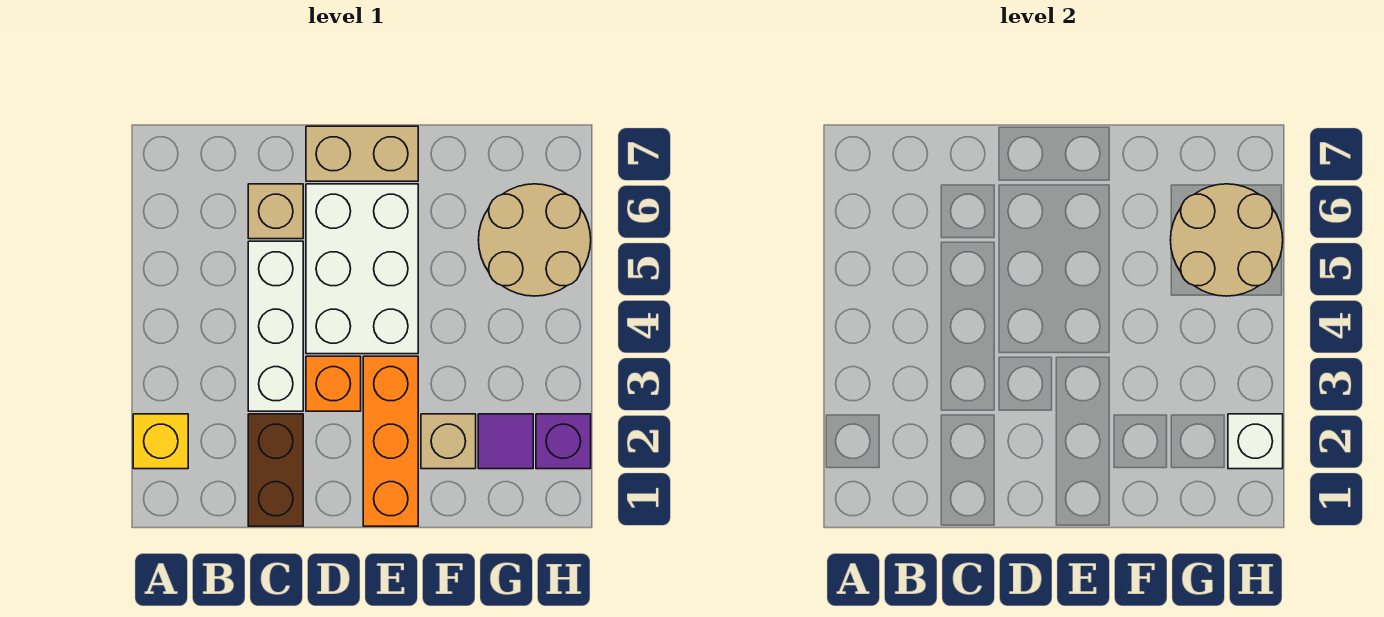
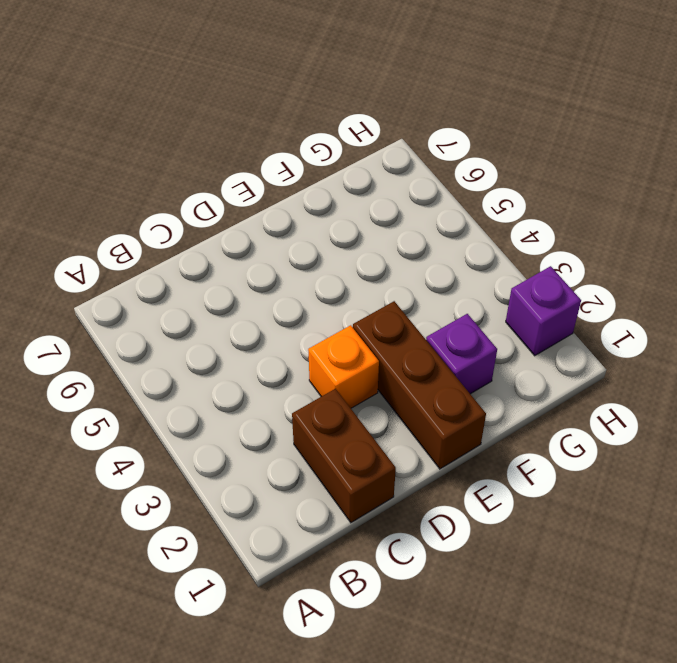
brown brick E1:E3 level 1 -> orange brick E1:E3 level 1
purple brick F2 level 1 -> tan brick F2 level 1
none -> yellow brick A2 level 1
none -> white brick C3:C5 level 1
none -> tan brick C6 level 1

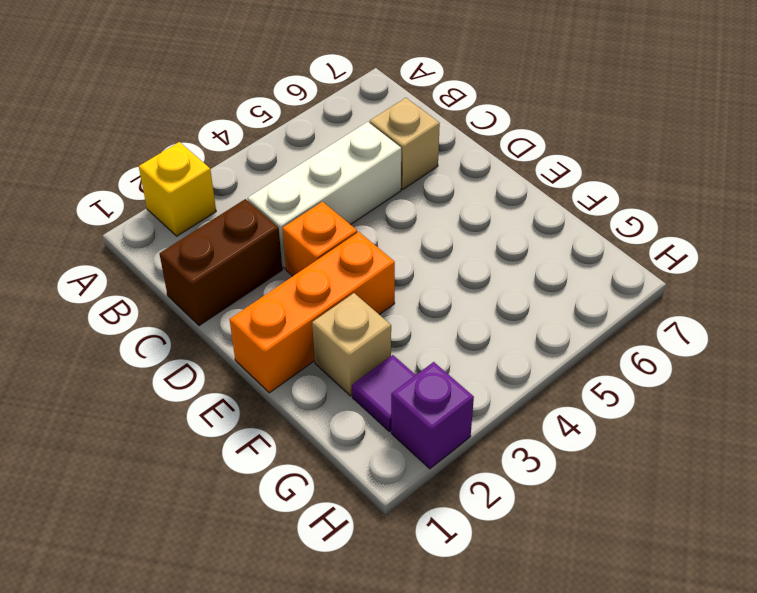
none -> white brick D4:E6 level 1
none -> tan brick D7:E7 level 1
none -> tan round brick G5:H6 level 1

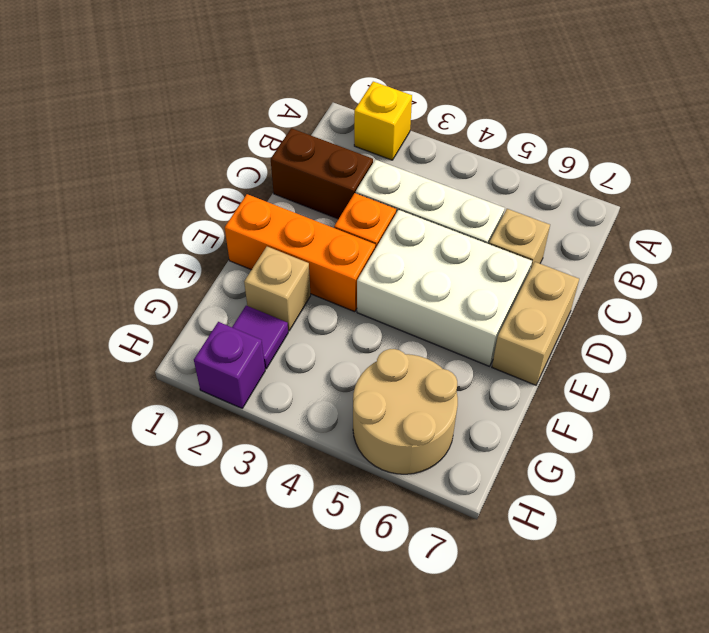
none -> tan round brick G5:H6 level 2
none -> white brick H2 level 2

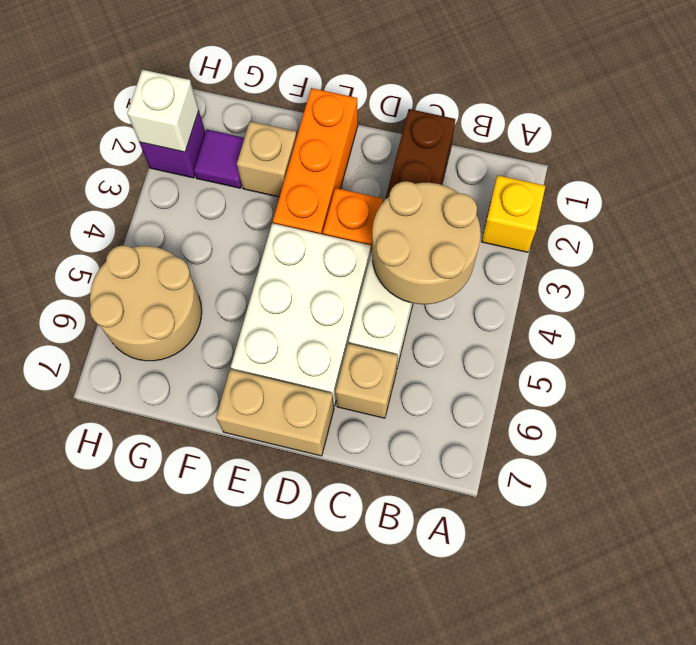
tan round brick B3:C4 level 2 -> tan round brick G5:H6 level 2

